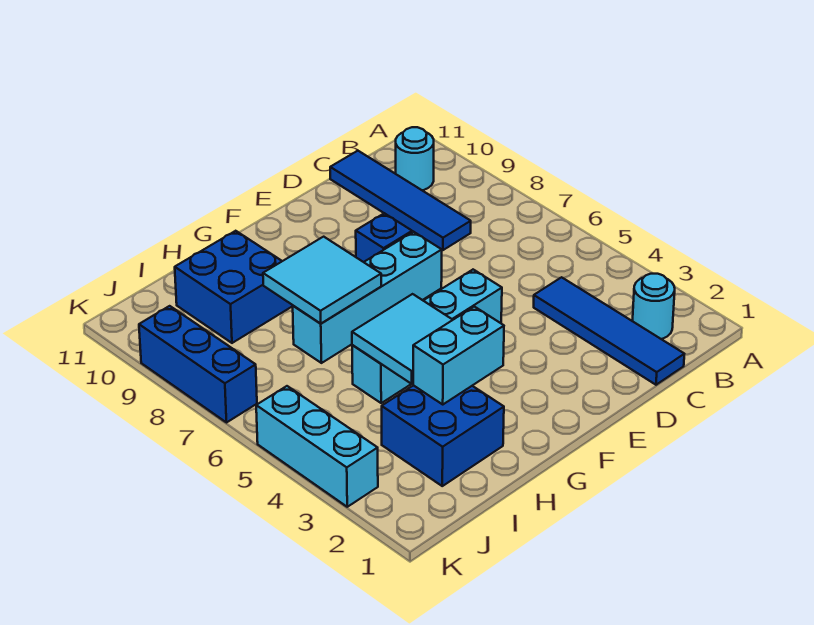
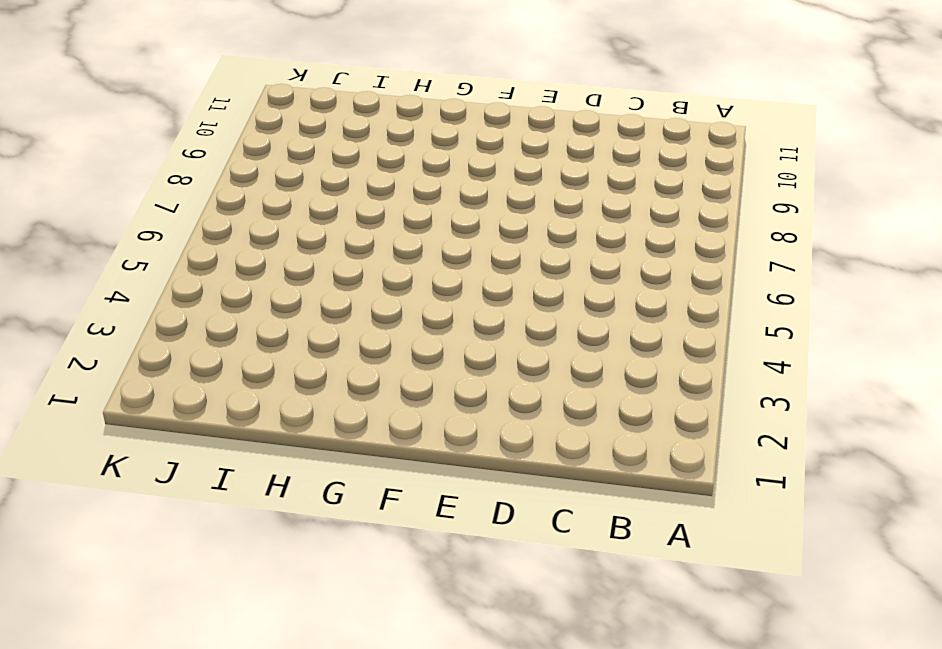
none -> cyan round brick B2 level 1
none -> cyan round brick B10 level 1
none -> blue tile C1:C4 level 1

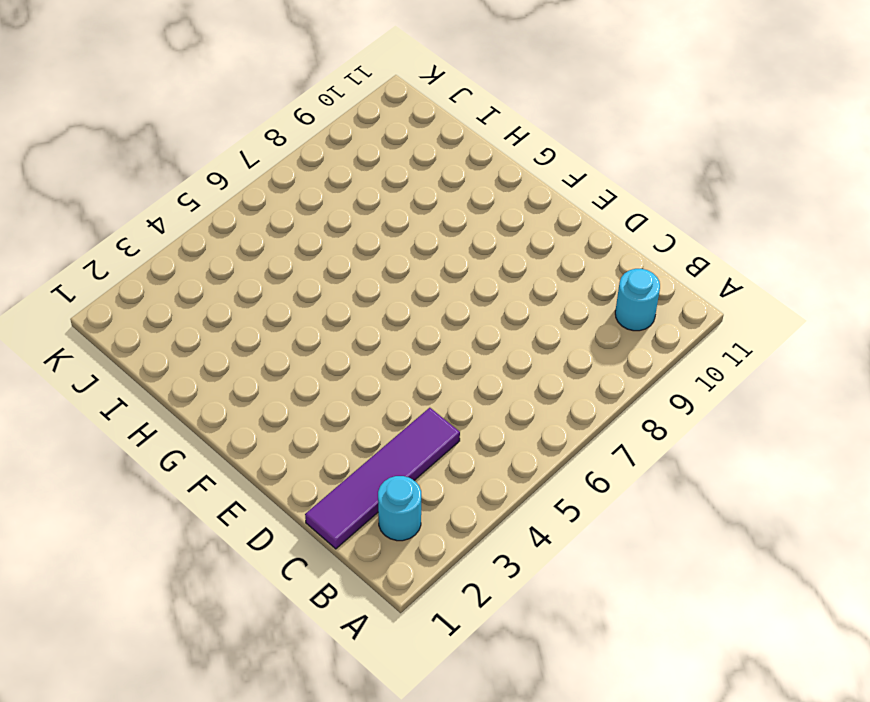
purple tile C1:C4 level 1 -> blue tile C1:C4 level 1
none -> blue tile C8:C11 level 1
none -> cyan brick E5:H5 level 1
none -> cyan brick E7:H7 level 1

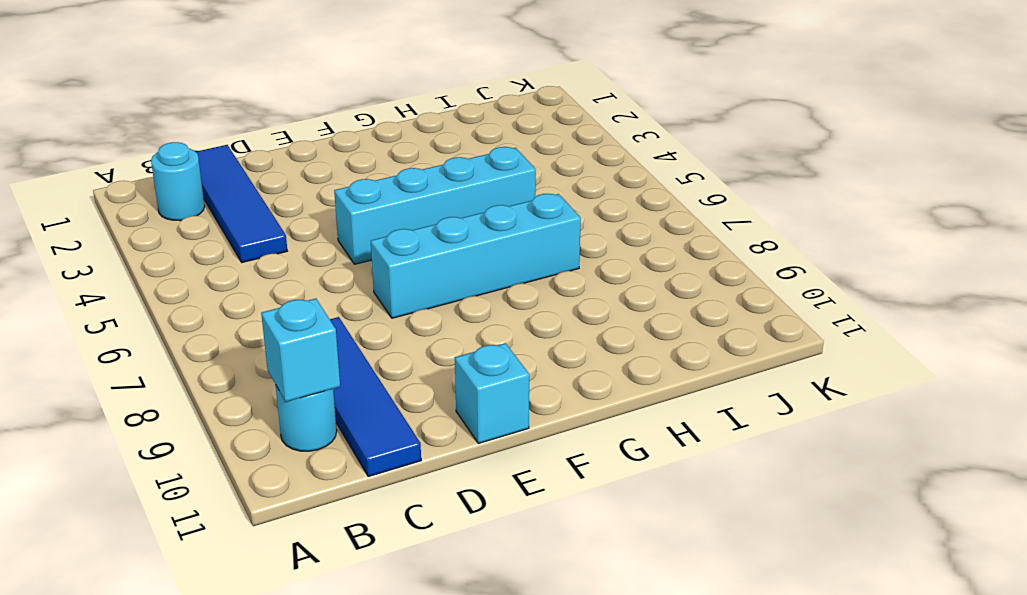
cyan brick B10 level 2 -> none
cyan brick E11 level 1 -> none
none -> blue brick E8 level 1
none -> blue brick H2:I3 level 1
none -> blue brick H9:I10 level 1

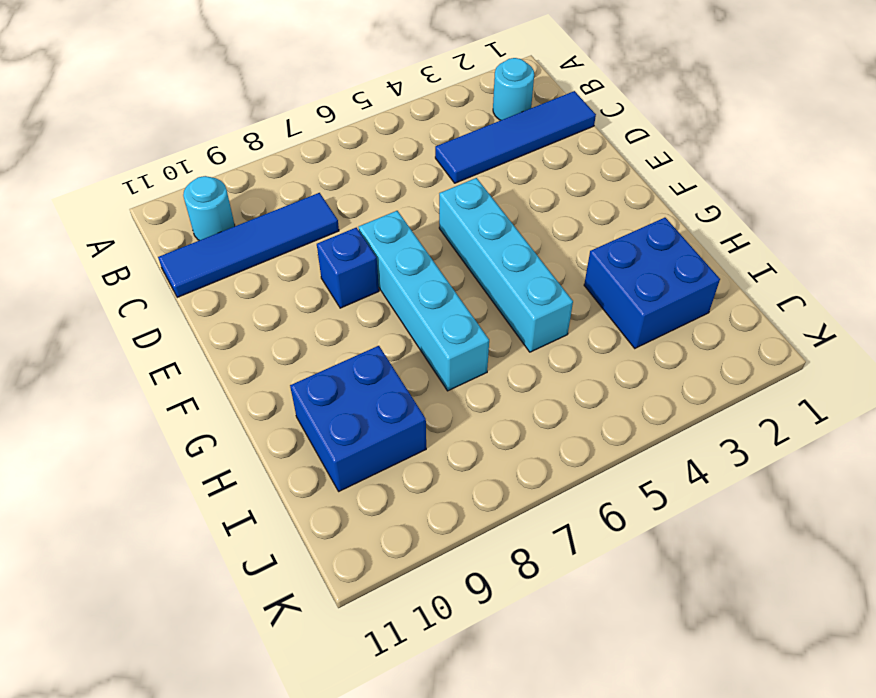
none -> cyan brick K3:K5 level 1
none -> blue brick K7:K9 level 1
none -> cyan brick G3:H3 level 2

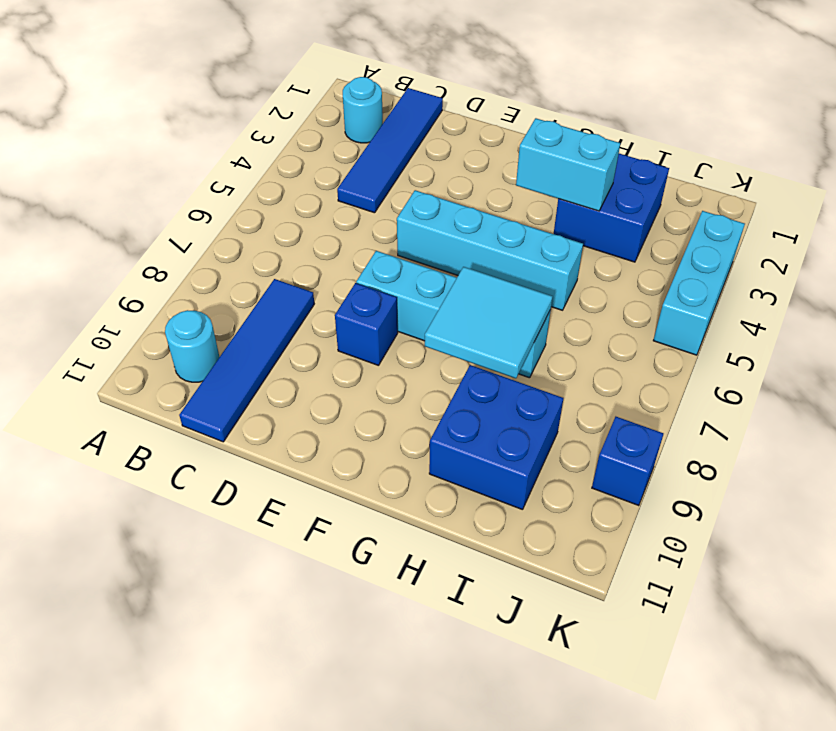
blue brick K9 level 1 -> blue brick K7:K9 level 1
none -> cyan tile G4:H5 level 2

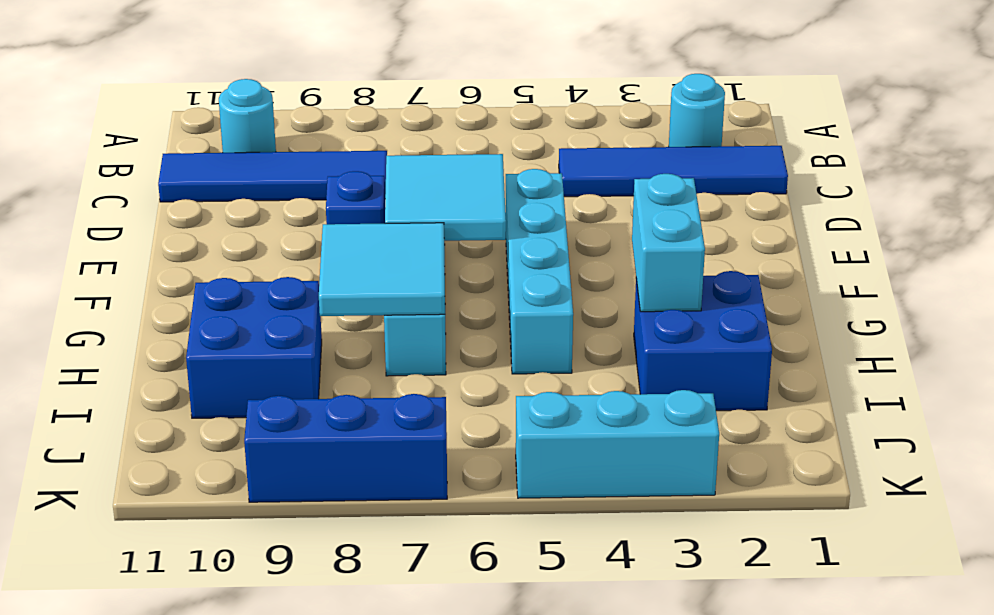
cyan tile E6:F7 level 2 -> cyan tile G4:H5 level 2

